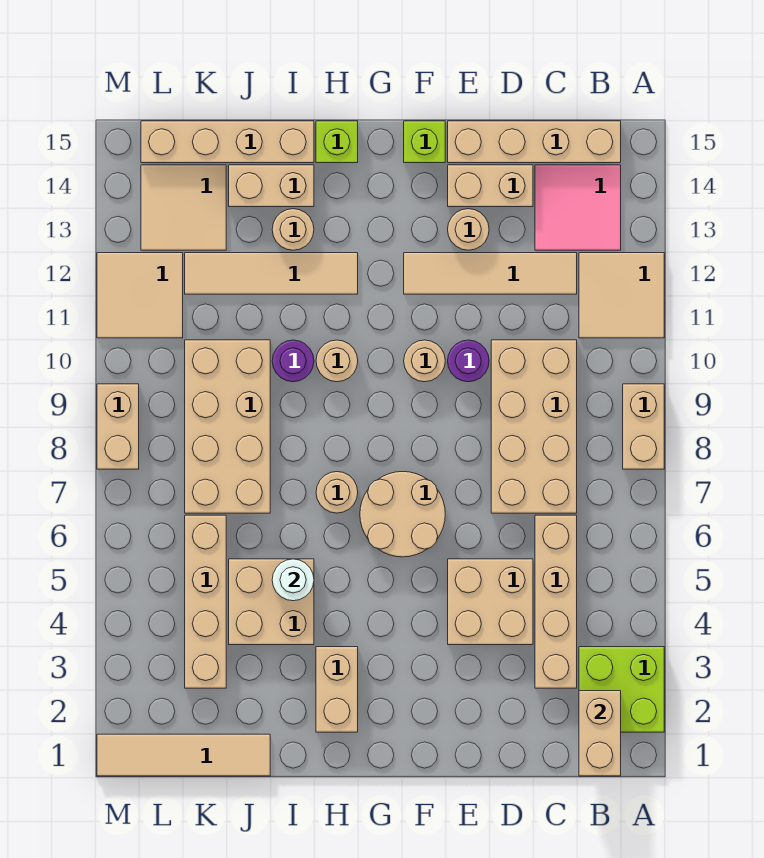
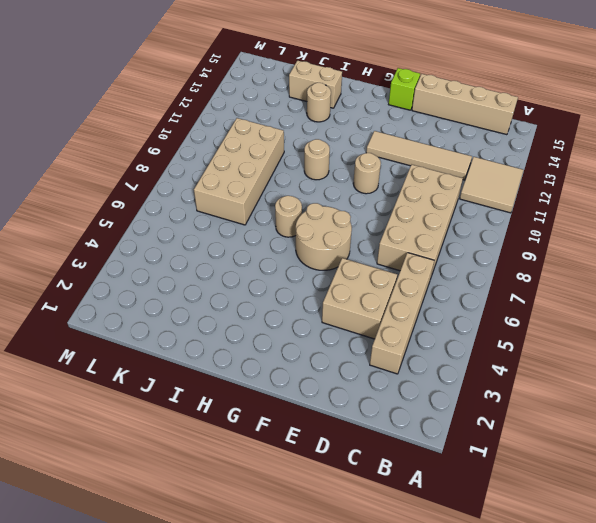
none -> lime brick A2:B3 level 1
none -> tan brick A8:A9 level 1
none -> pink tile B13:C14 level 1
none -> tan brick D14:E14 level 1

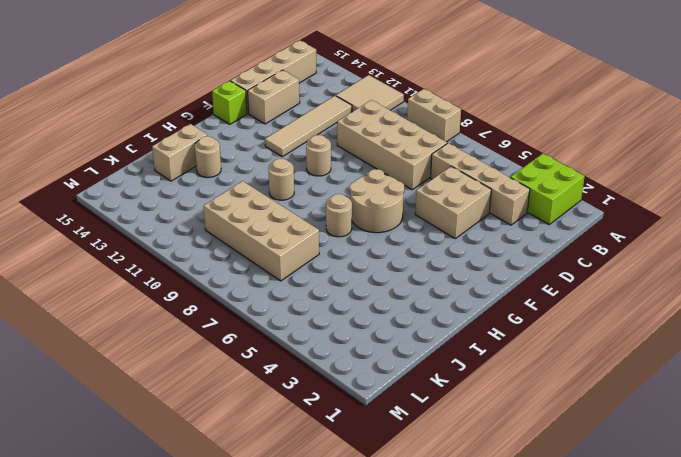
none -> pink tile B13:C14 level 1
none -> purple round brick E10 level 1
none -> tan round brick E13 level 1
none -> tan brick H2:H3 level 1

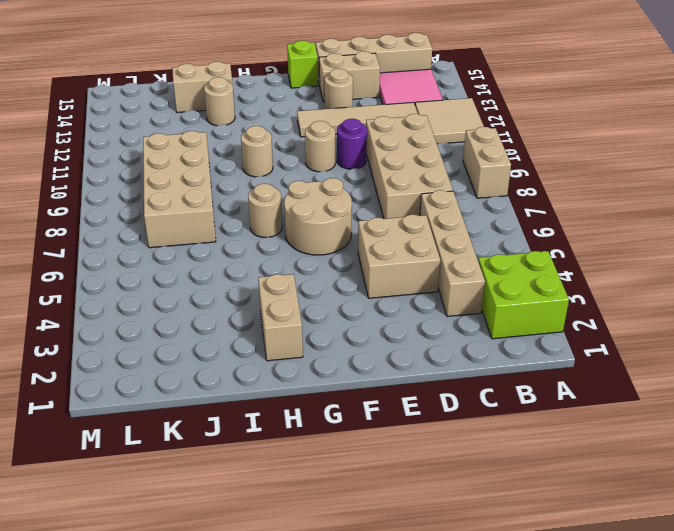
none -> tan tile H12:K12 level 1
none -> lime brick H15 level 1
none -> tan brick I4:J5 level 1
none -> purple round brick I10 level 1

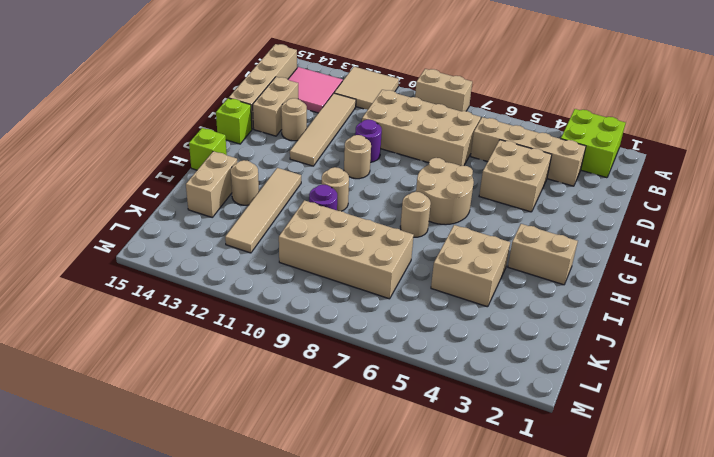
none -> tan brick I15:L15 level 1
none -> tan tile J1:M1 level 1
none -> tan brick K3:K6 level 1
none -> tan tile K13:L14 level 1

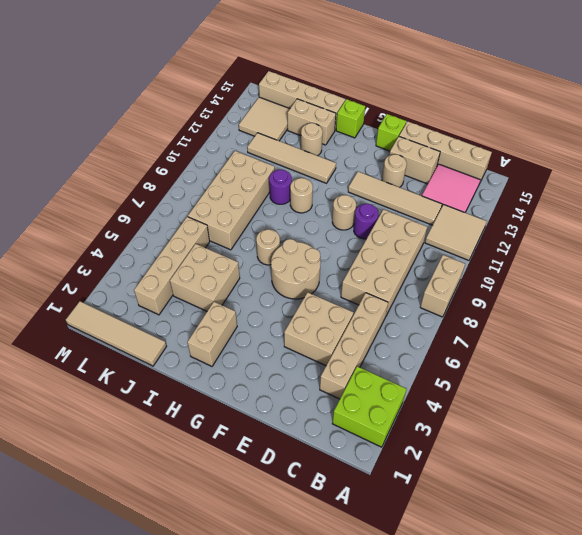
none -> tan tile L11:M12 level 1
none -> tan brick M8:M9 level 1
none -> tan brick B1:B2 level 2
none -> white round brick I5 level 2

